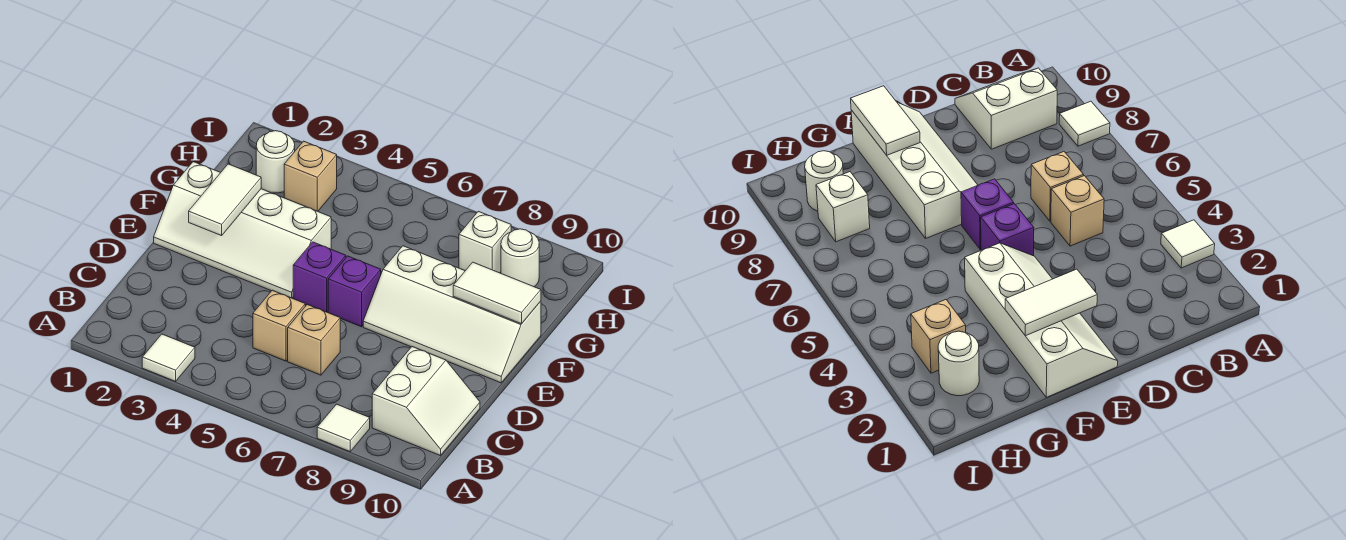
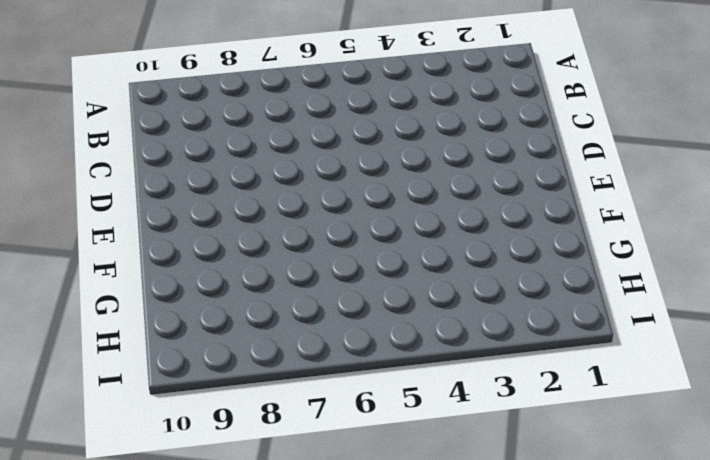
none -> white tile A3 level 1
none -> white tile A8 level 1
none -> white slope B9:C10 level 1 top 9

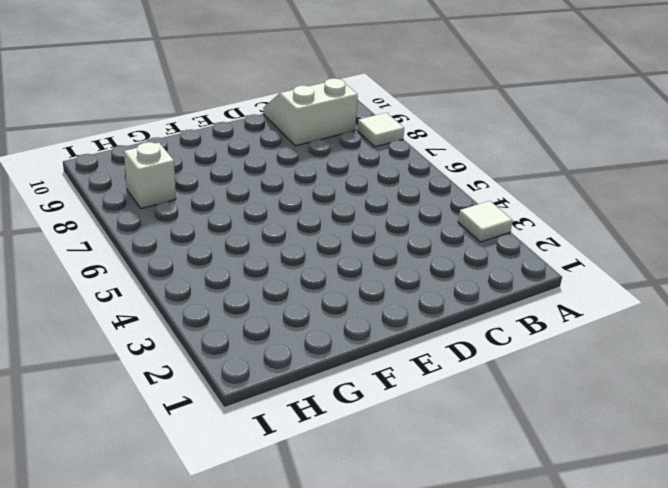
none -> tan brick C5 level 1
none -> tan brick C6 level 1
none -> white slope E1:F4 level 1 top F

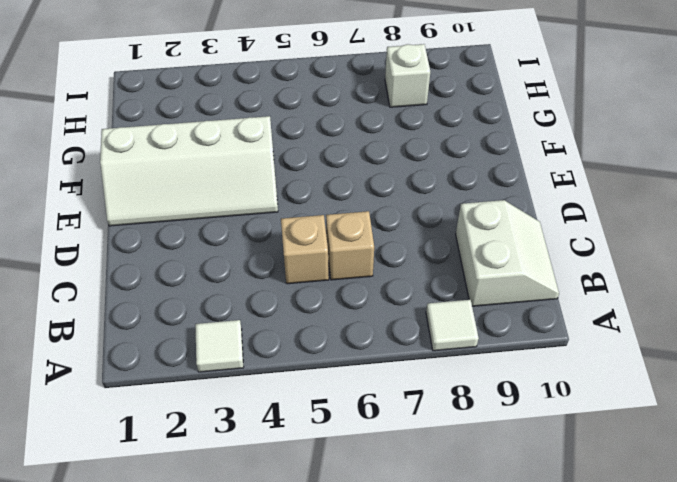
none -> purple brick E5 level 1
none -> purple brick E6 level 1
none -> white slope E7:F10 level 1 top F

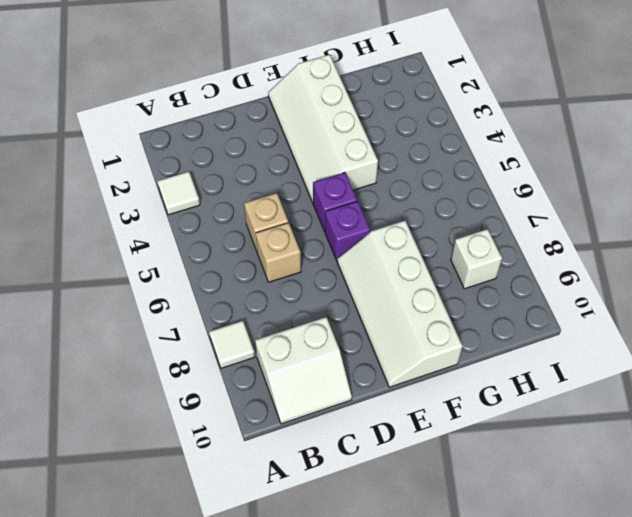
none -> white round brick H2 level 1
none -> tan brick H3 level 1
none -> white round brick H9 level 1

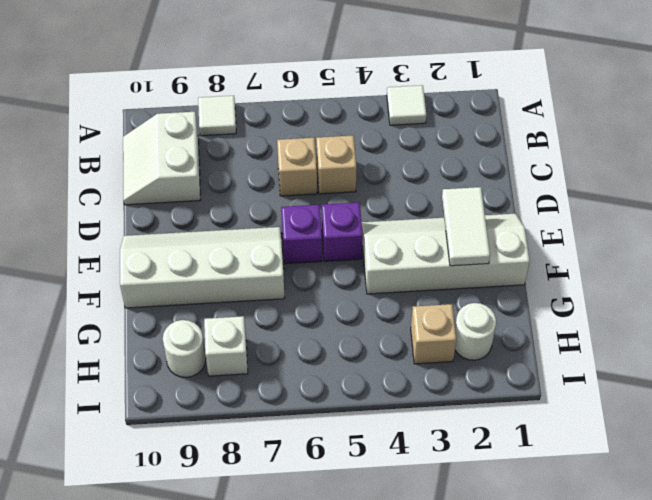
none -> white tile F9:F10 level 2

